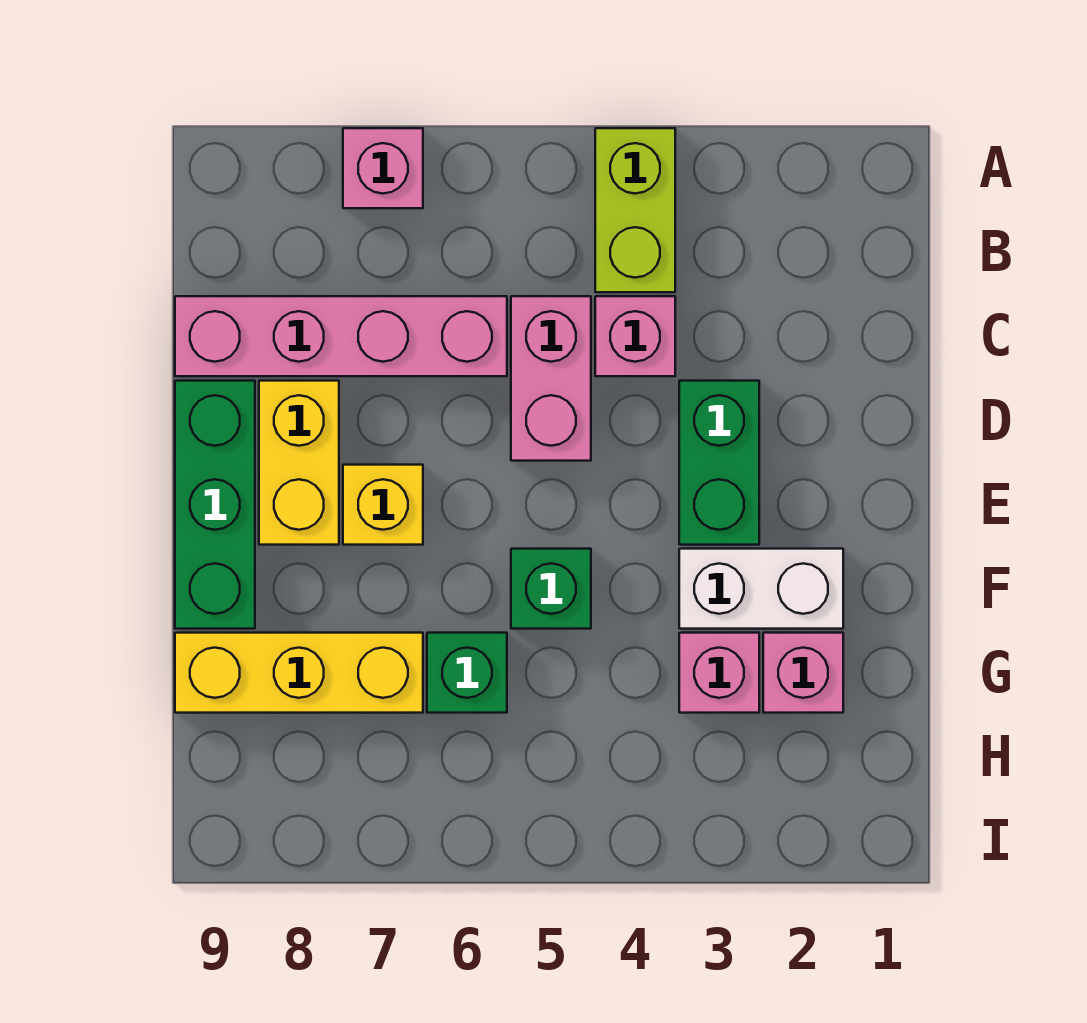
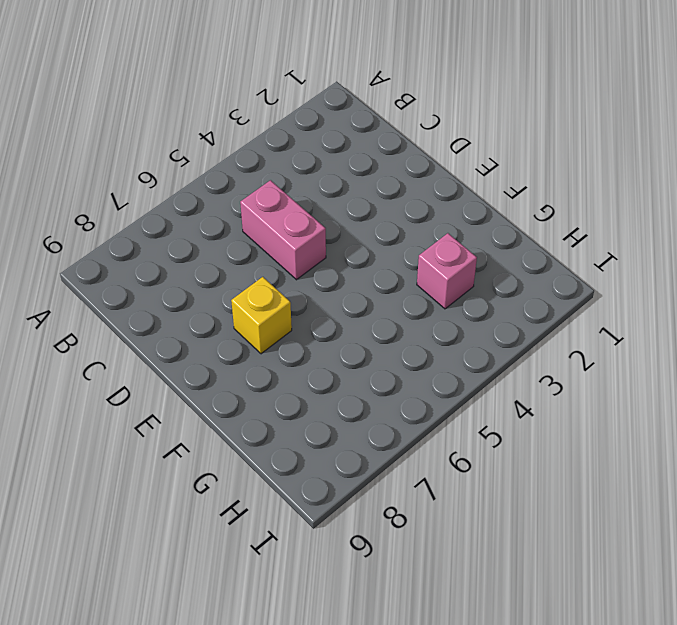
none -> lime brick A4:B4 level 1
none -> pink brick A7 level 1
none -> pink brick C4 level 1

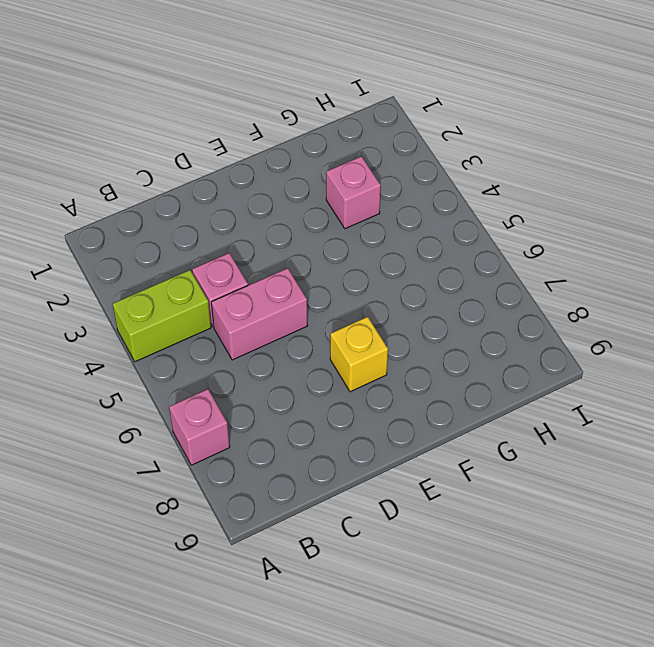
none -> pink brick C6:C9 level 1
none -> green brick D3:E3 level 1
none -> yellow brick D8:E8 level 1

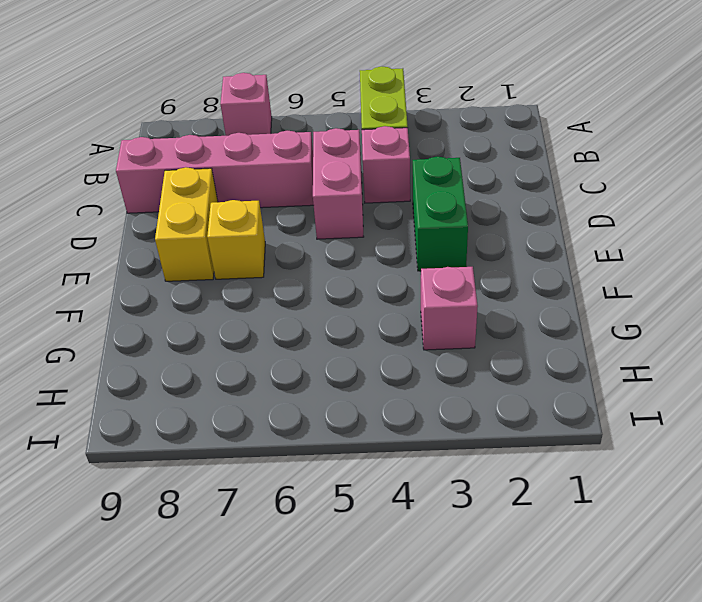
none -> green brick D9:F9 level 1
none -> white brick F2:F3 level 1
none -> green brick F5 level 1

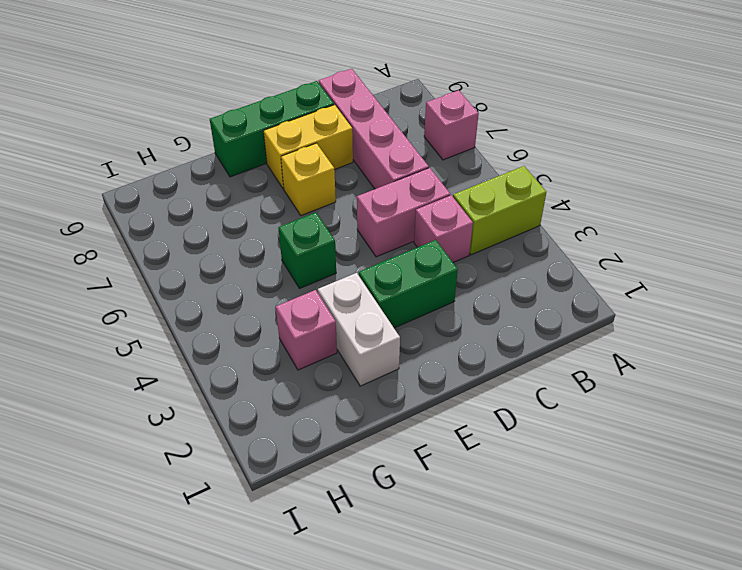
none -> pink brick G2 level 1
none -> green brick G6 level 1
none -> yellow brick G7:G9 level 1

